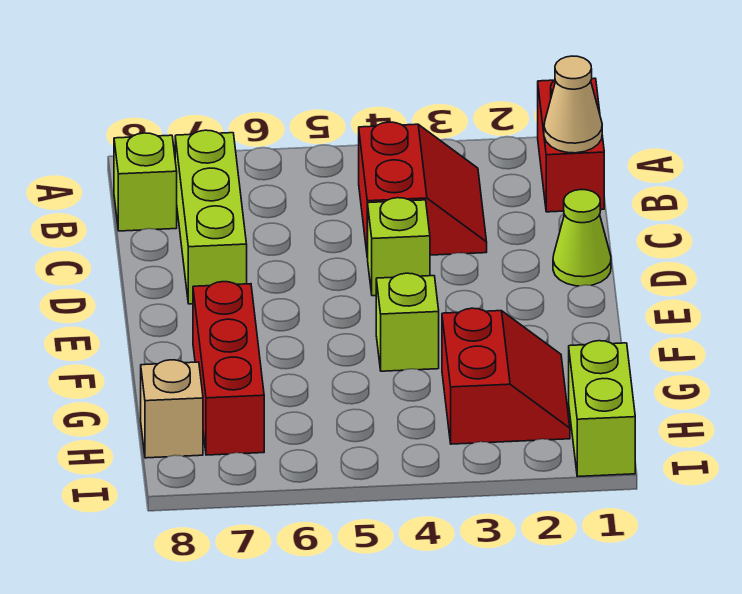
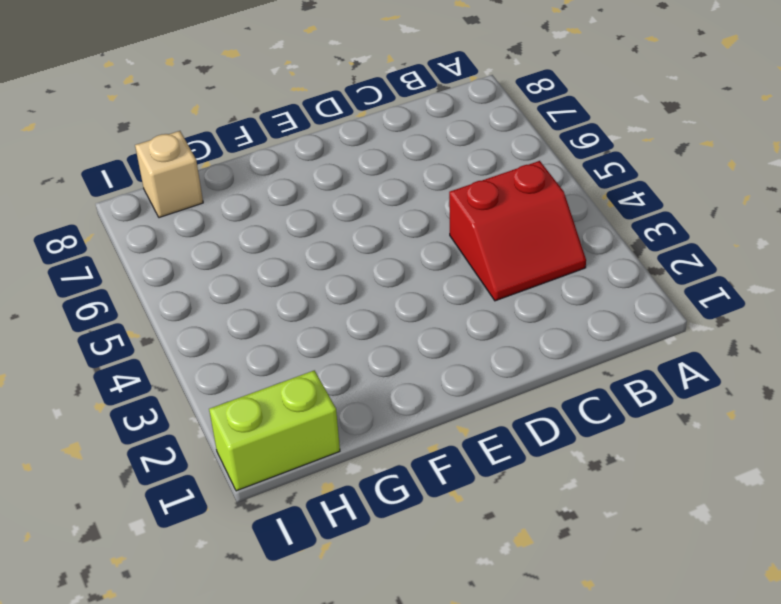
none -> red brick A1:B1 level 1
none -> lime brick B7:D7 level 1
none -> lime brick B8 level 1

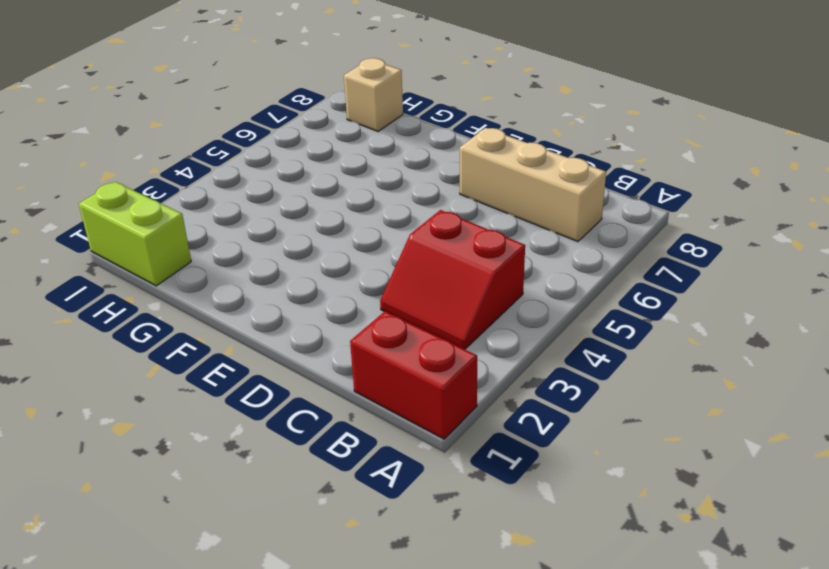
tan brick B7:D7 level 1 -> lime brick B7:D7 level 1
none -> lime brick B8 level 1
none -> lime cone D1 level 1
none -> lime brick D4 level 1

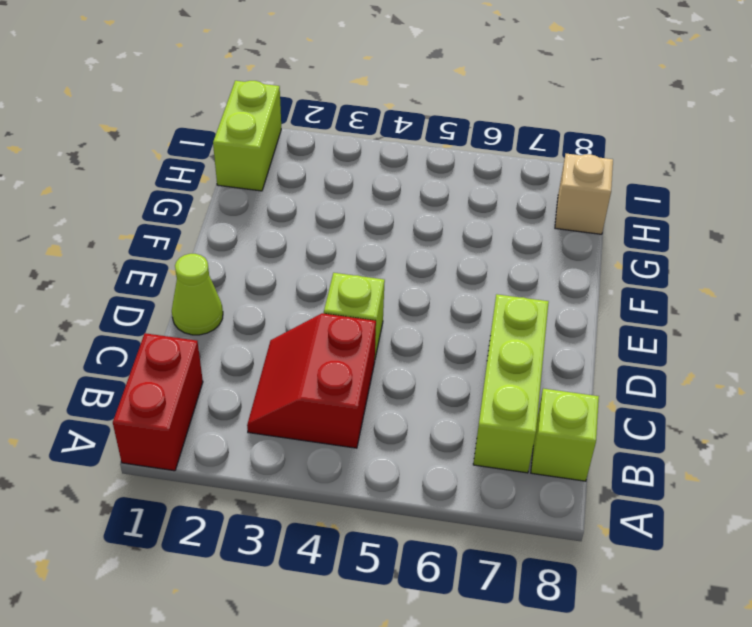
none -> lime brick F4 level 1
none -> red brick F7:H7 level 1
none -> red slope G2:H3 level 1 top 3

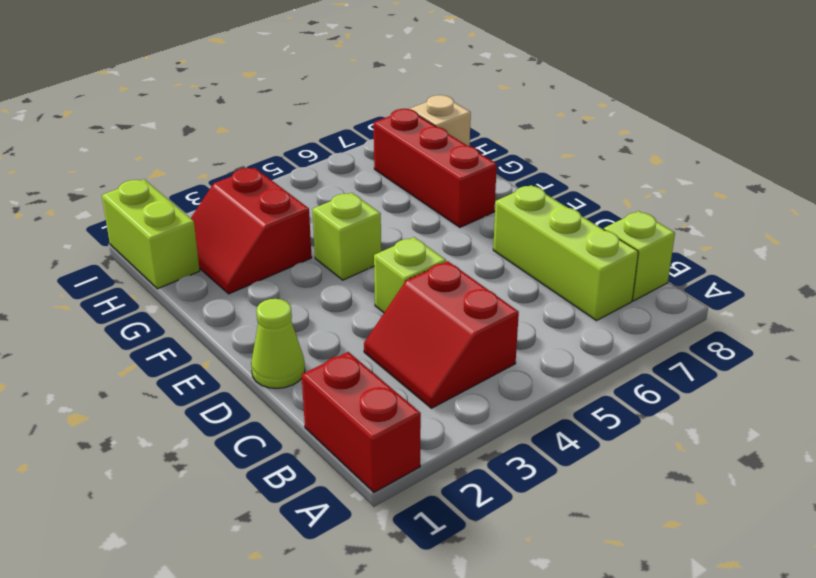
none -> tan cone B1 level 2

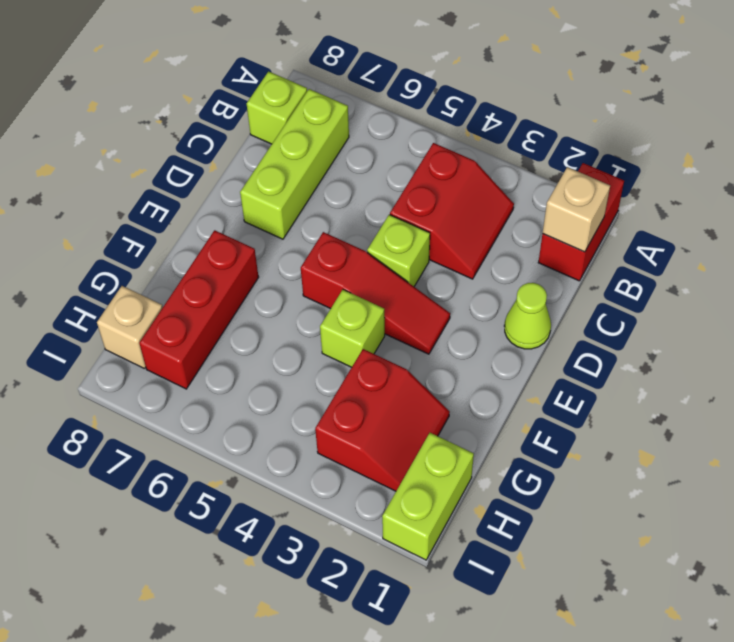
tan brick B1 level 2 -> tan cone B1 level 2
red slope E3:E5 level 1 top 5 -> none

